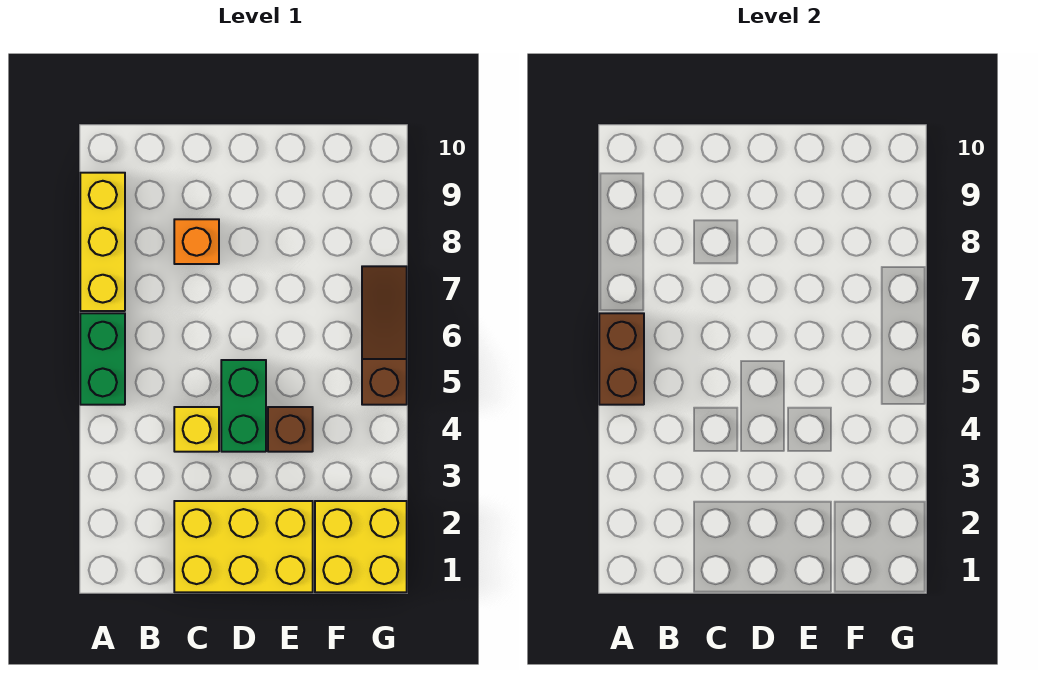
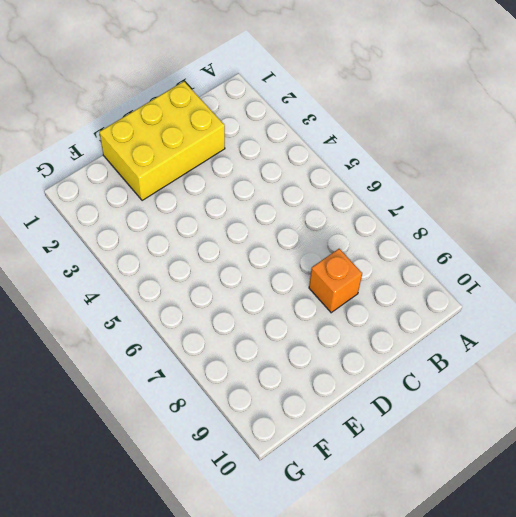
none -> green brick A5:A6 level 1
none -> yellow brick A7:A9 level 1

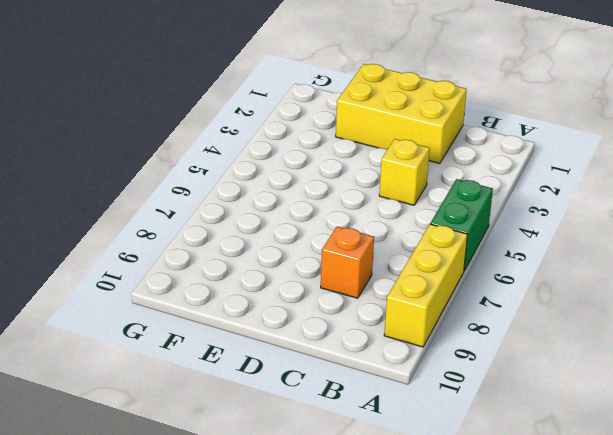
none -> green brick D4:D5 level 1
none -> brown brick E4 level 1

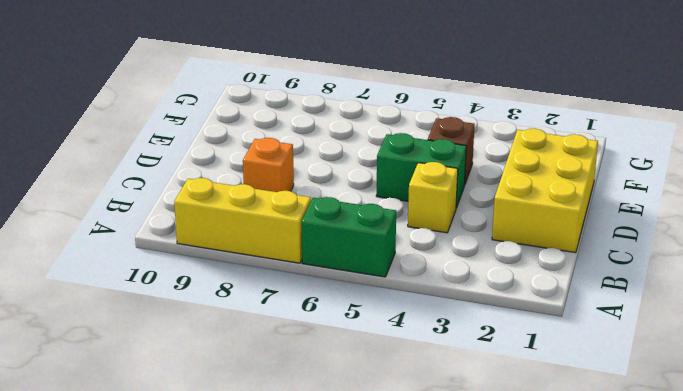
none -> yellow brick F1:G2 level 1
none -> brown slope G5:G7 level 1 top 5

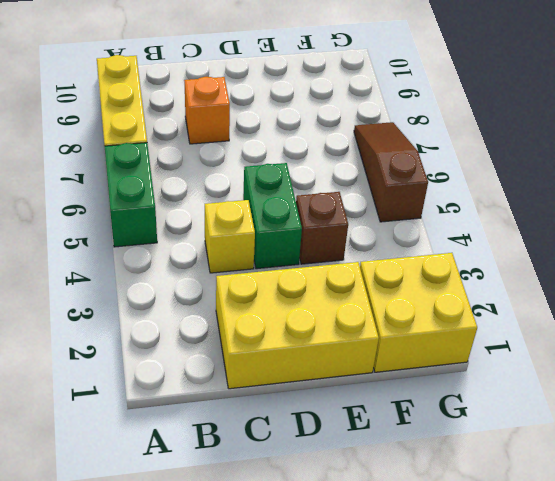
none -> brown brick A5:A6 level 2

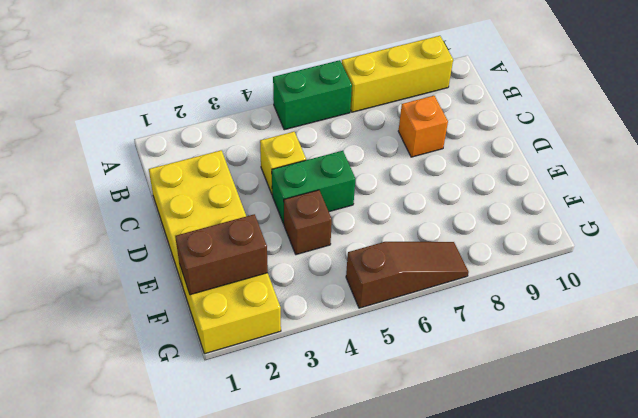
brown brick F1:F2 level 2 -> brown brick A5:A6 level 2

